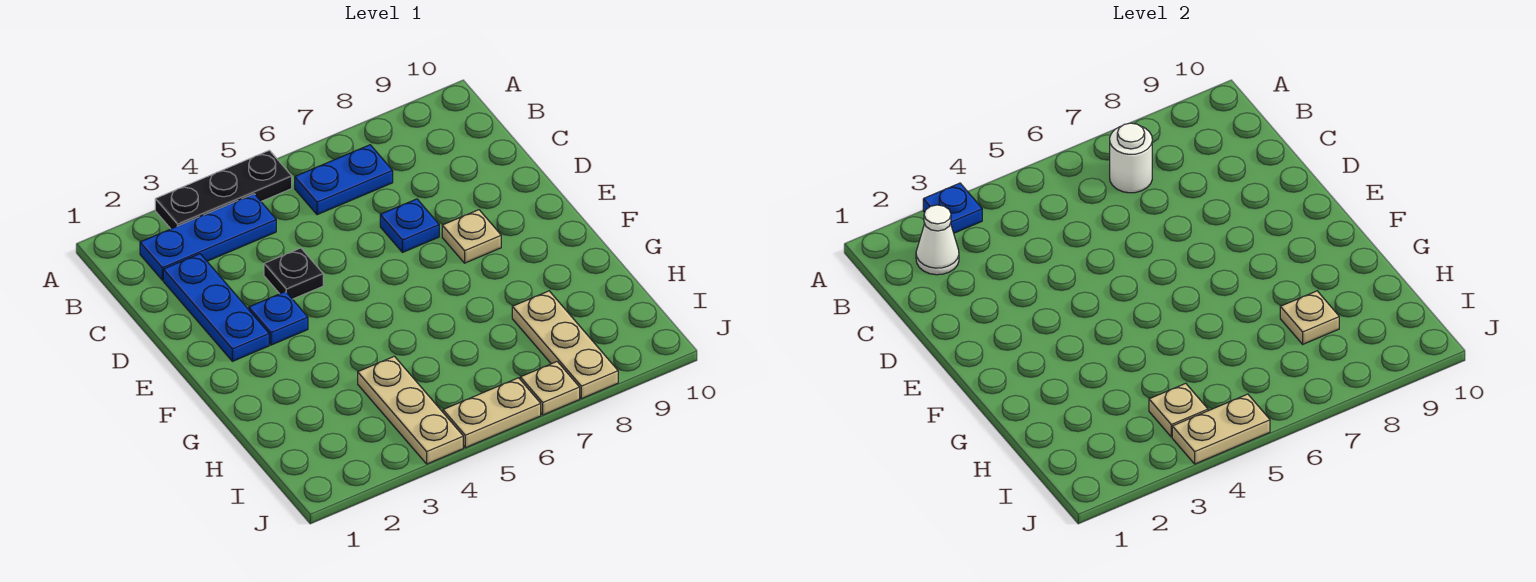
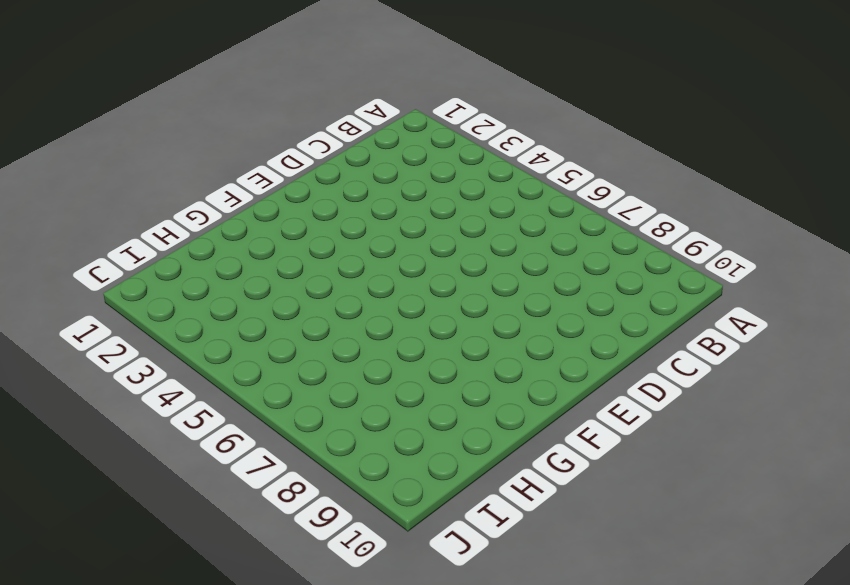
none -> black plate A3:A5 level 1
none -> blue plate B2:B4 level 1
none -> blue plate B6:B7 level 1

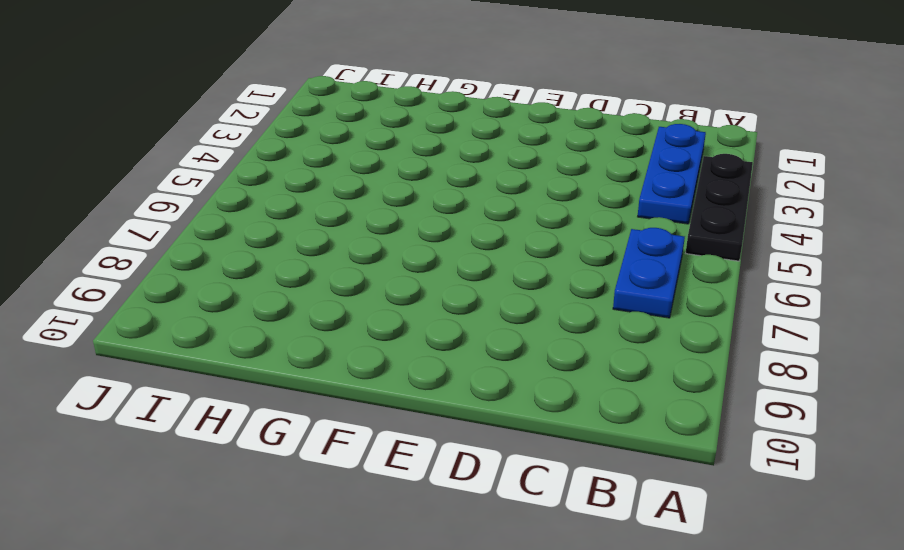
none -> blue plate C2:E2 level 1
none -> black plate D4 level 1
none -> blue plate D7 level 1

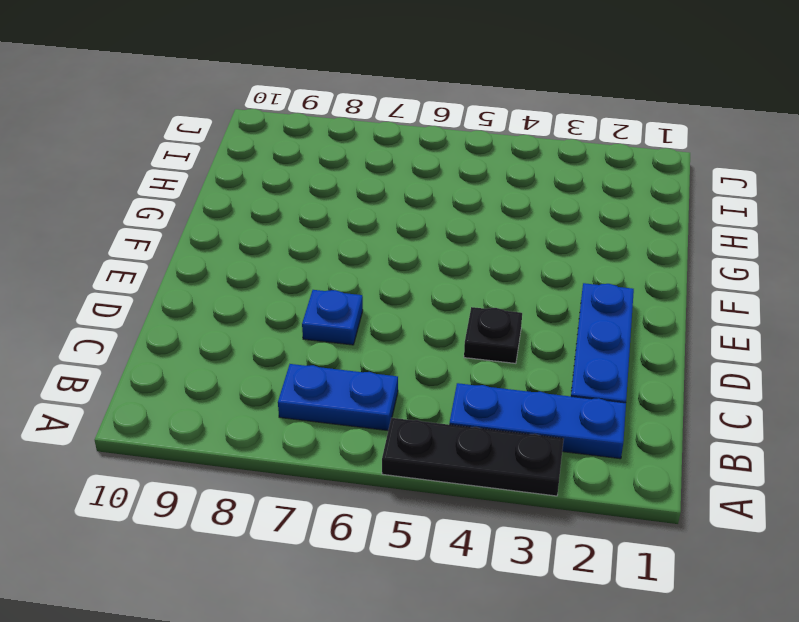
none -> blue plate E3 level 1
none -> tan plate E8 level 1
none -> tan plate H4:J4 level 1

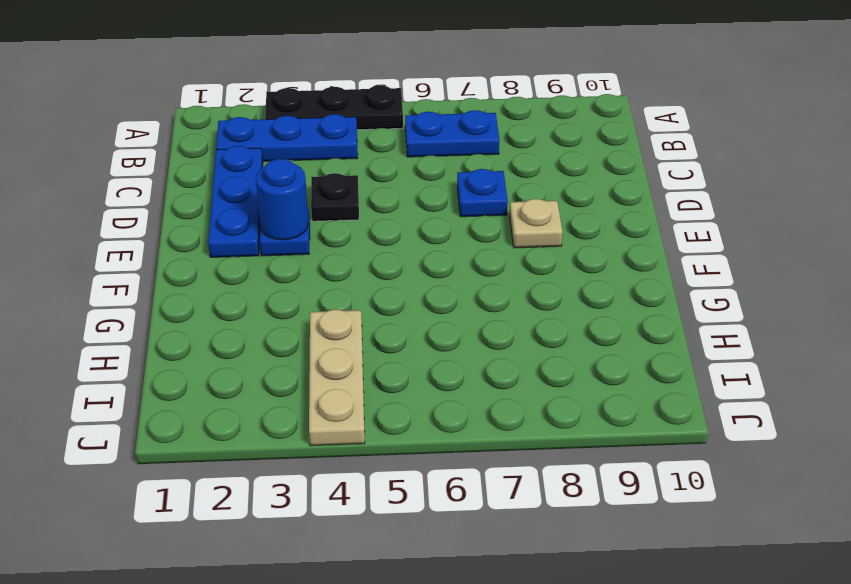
blue round brick E3 level 2 -> none
none -> tan plate H8:J8 level 1
none -> tan plate J5:J6 level 1
none -> tan plate J7 level 1

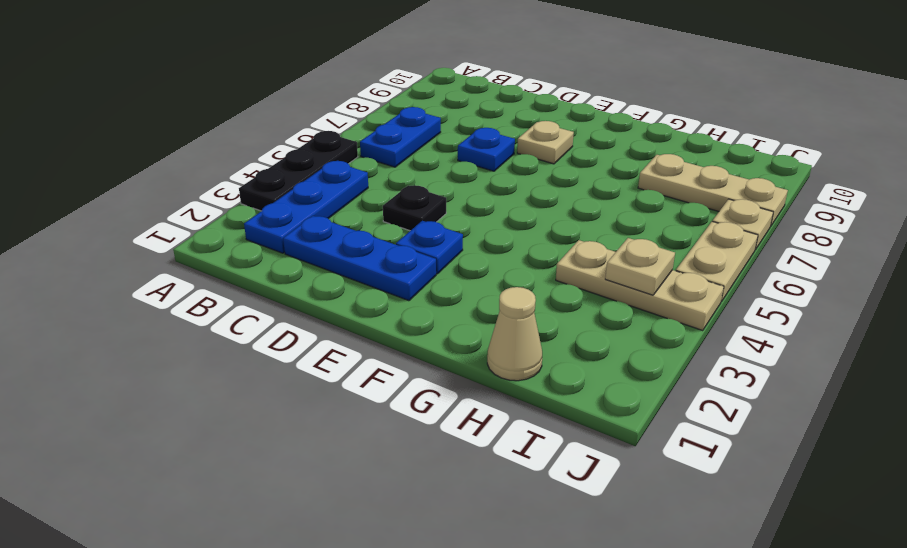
tan cone H1 level 1 -> none
none -> blue plate A3 level 2
none -> white cone B2 level 2
none -> white round brick B7 level 2

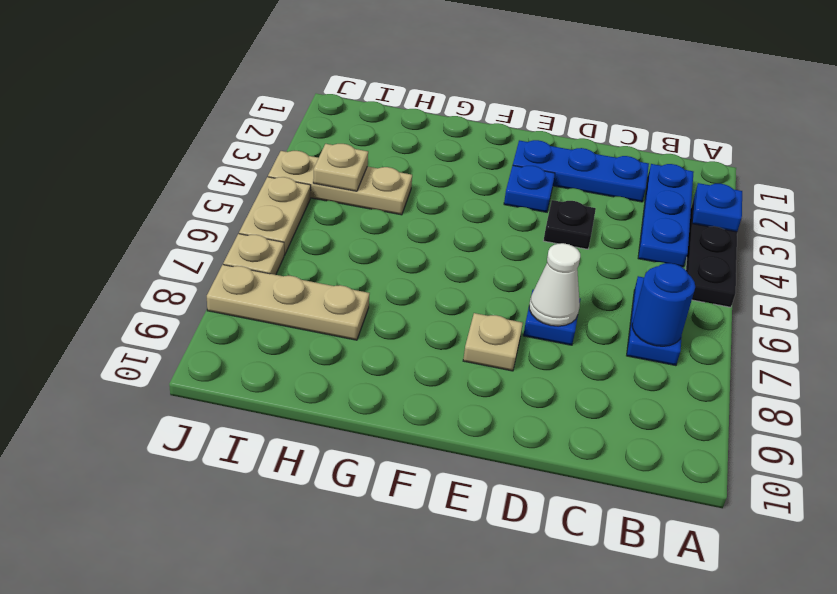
blue round brick B7 level 2 -> white round brick B7 level 2
white cone D7 level 2 -> white cone B2 level 2
none -> tan plate H8 level 2
none -> tan plate J4:J5 level 2

